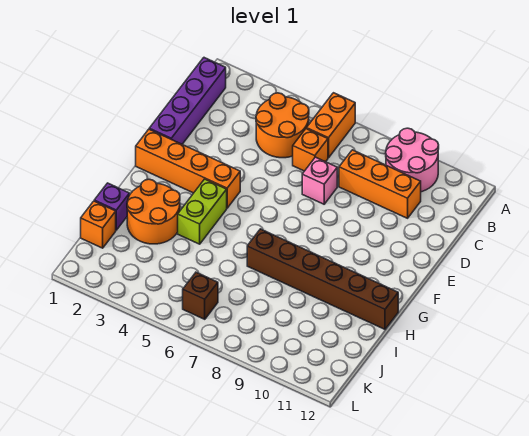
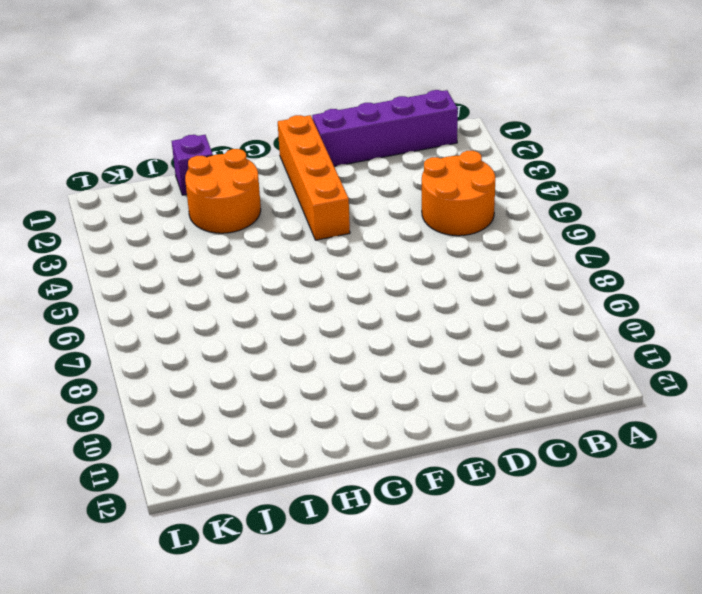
none -> orange brick A6:B6 level 1
none -> pink round brick A9:B10 level 1
none -> orange brick C6 level 1

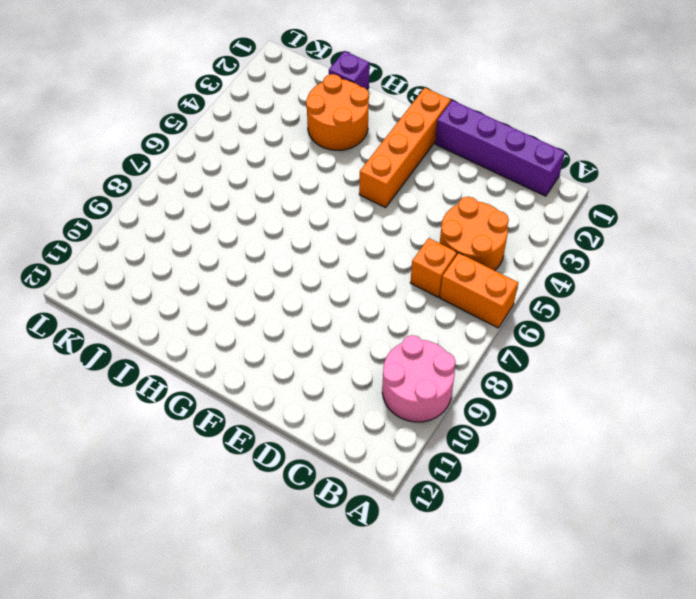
none -> orange brick C8:C10 level 1
none -> pink brick D7 level 1
none -> lime brick G4:H4 level 1

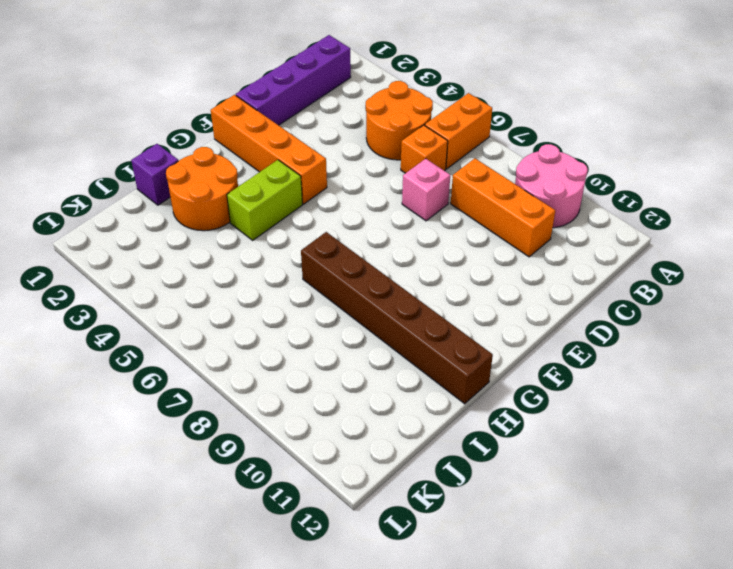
none -> orange brick J1 level 1
none -> brown brick K6 level 1

